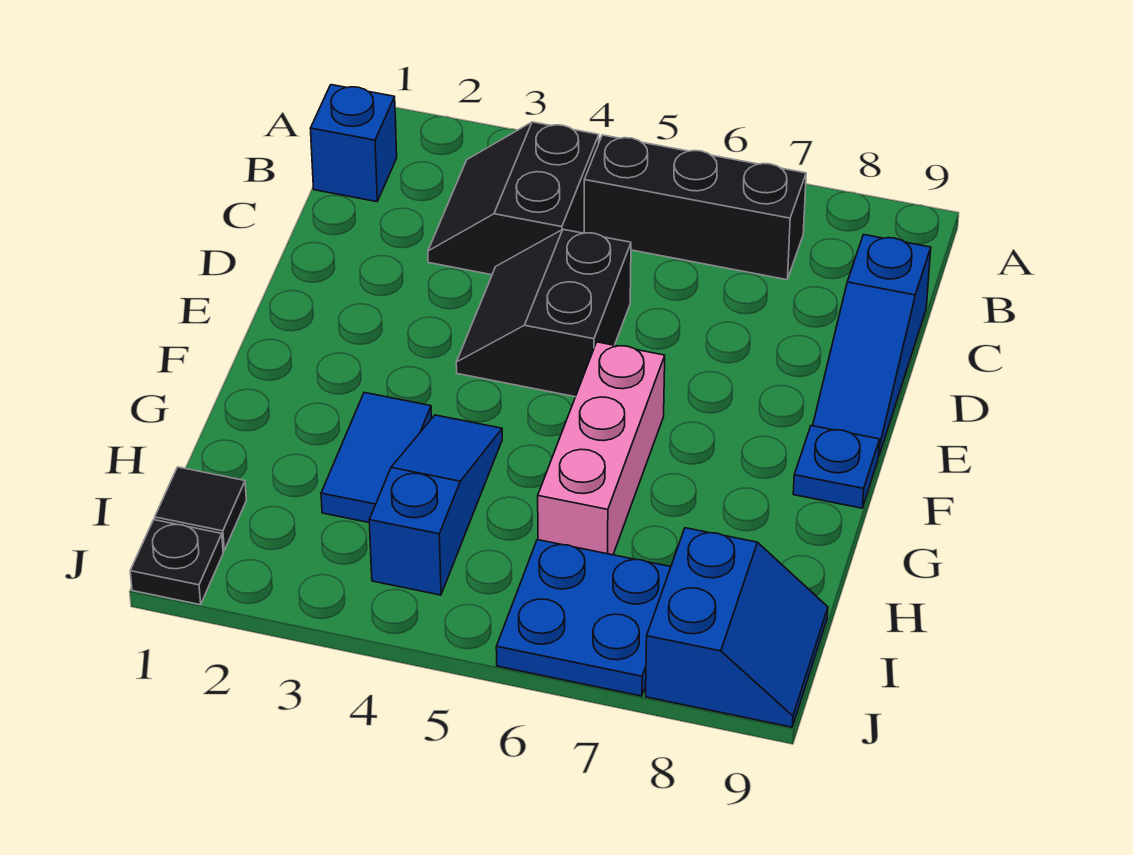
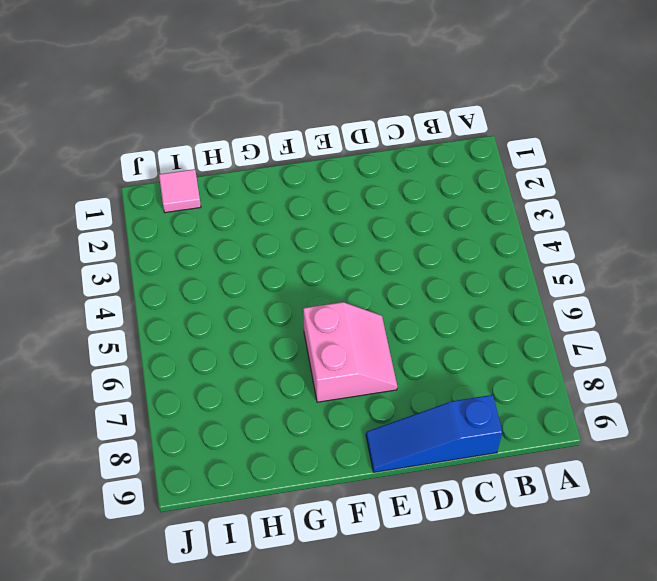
pink slope E6:F7 level 1 top F -> pink brick F6:H6 level 1
pink tile I1 level 1 -> black tile I1 level 1
none -> blue brick B1 level 1
none -> black slope B3:C4 level 1 top 4
none -> black brick B5:B7 level 1

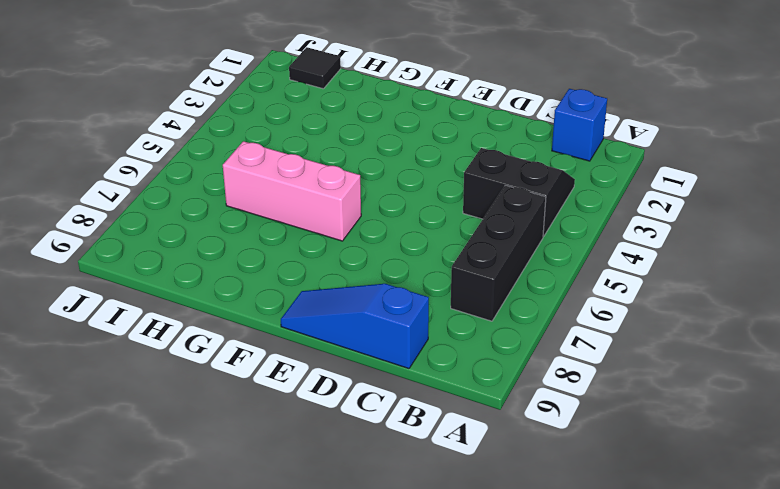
none -> black slope D4:E5 level 1 top 5
none -> blue plate F9 level 1
none -> blue tile G3:H3 level 1

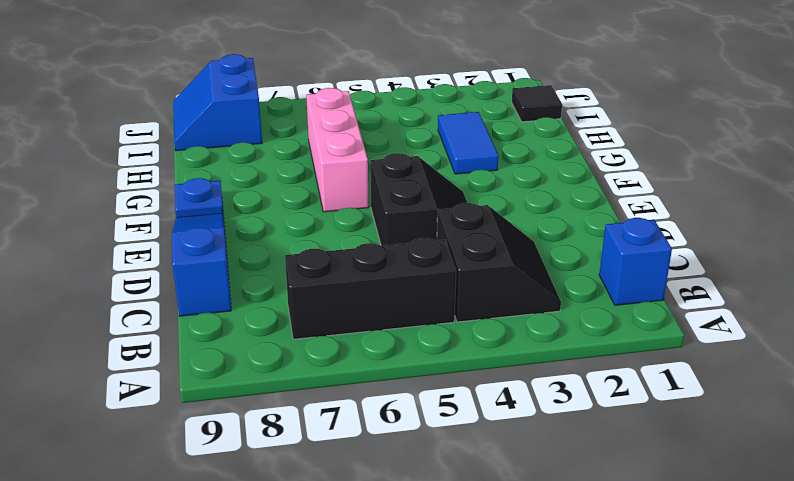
none -> blue slope G4:I4 level 1 top I
none -> blue plate I6:J7 level 1
none -> black plate J1 level 1

